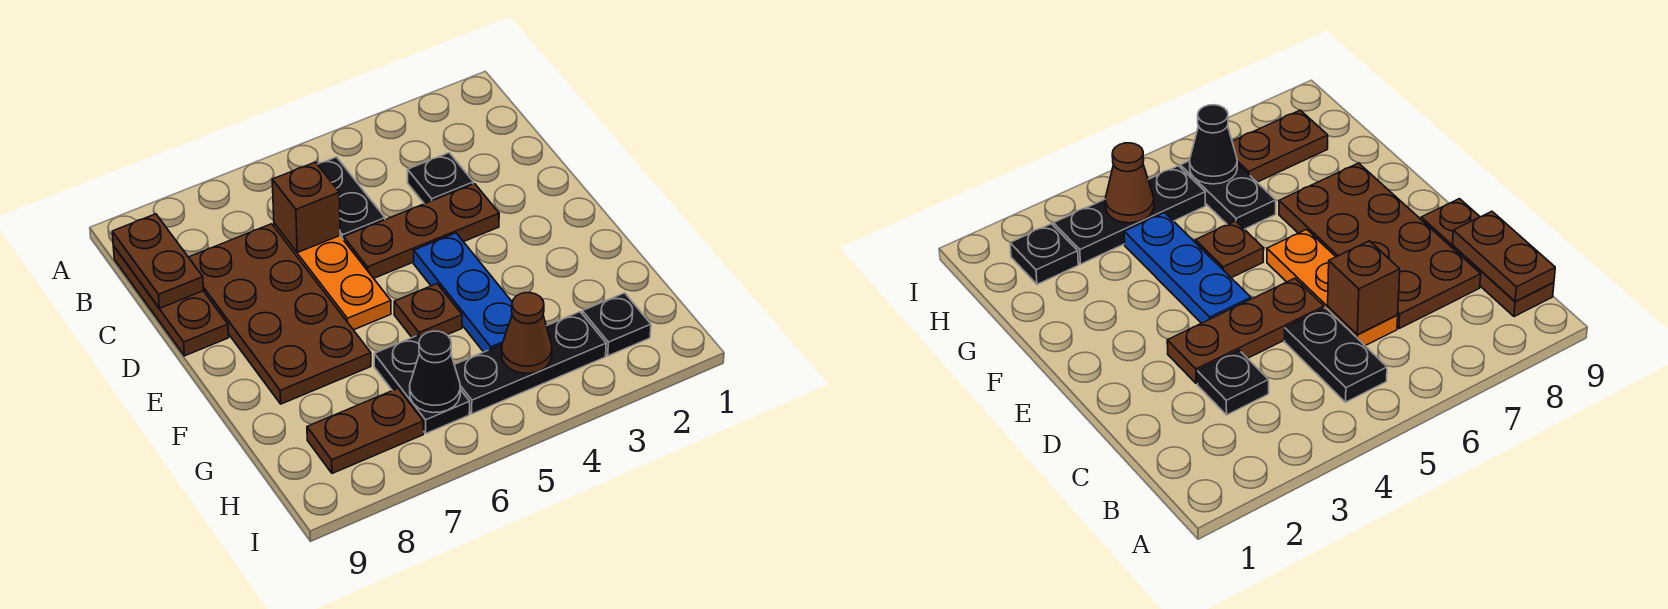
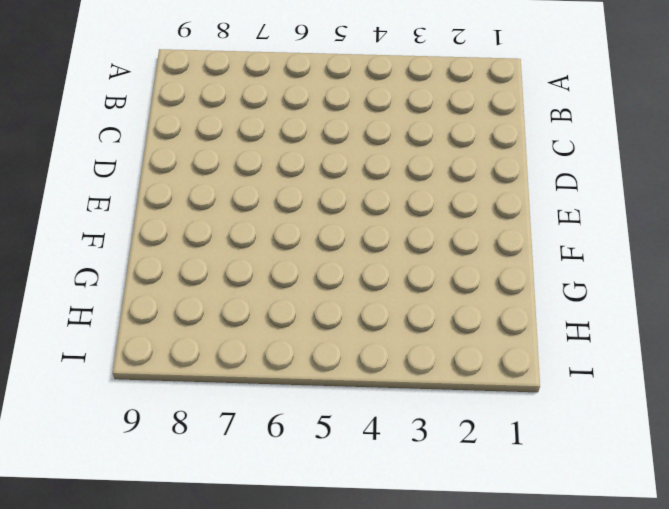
none -> black plate B5:C5 level 1
none -> brown plate B9:D9 level 1
none -> black plate C3 level 1

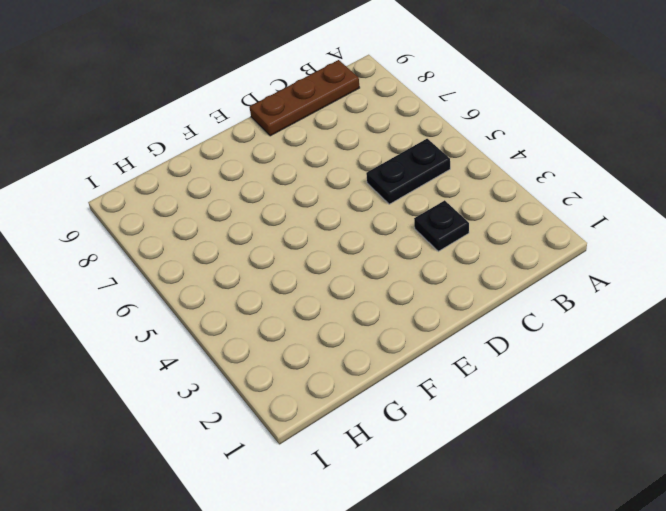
none -> orange plate C6:E6 level 1
none -> brown plate C7:F8 level 1
none -> brown plate D3:D5 level 1

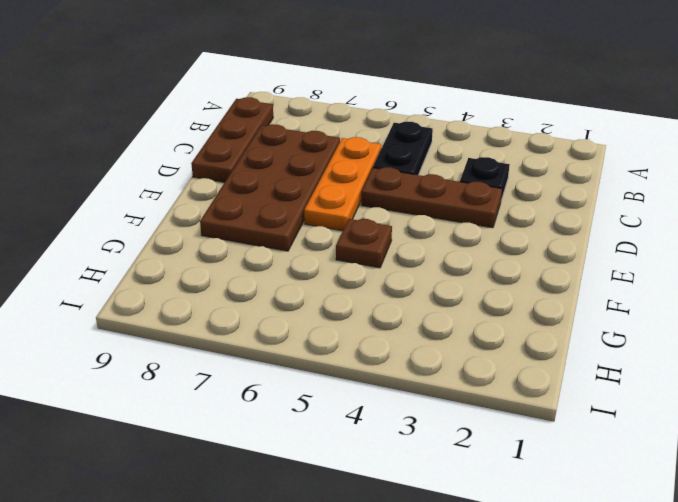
none -> blue plate E4:G4 level 1
none -> black plate G6:H6 level 1
none -> black plate H2 level 1

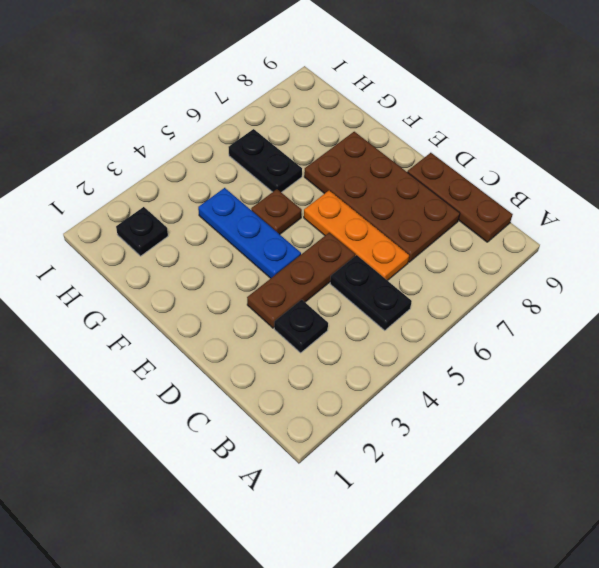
none -> black plate H3:H5 level 1
none -> brown plate H7:H8 level 1
none -> brown plate B9:C9 level 2

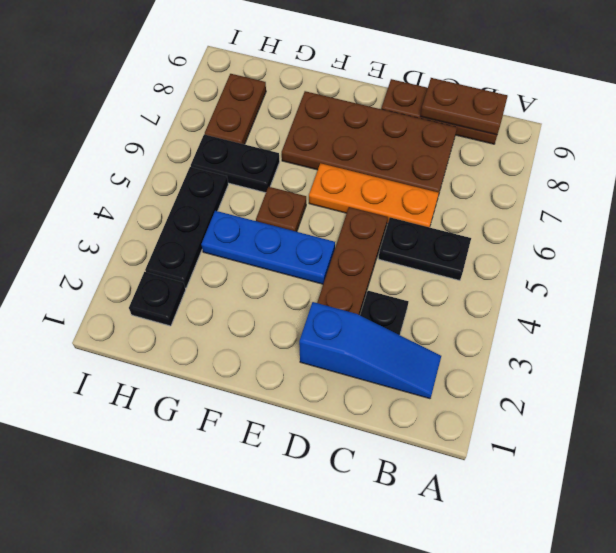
blue slope B2:D2 level 1 top D -> none
none -> brown brick C6 level 2
none -> brown cone H4 level 2
none -> black cone H6 level 2

